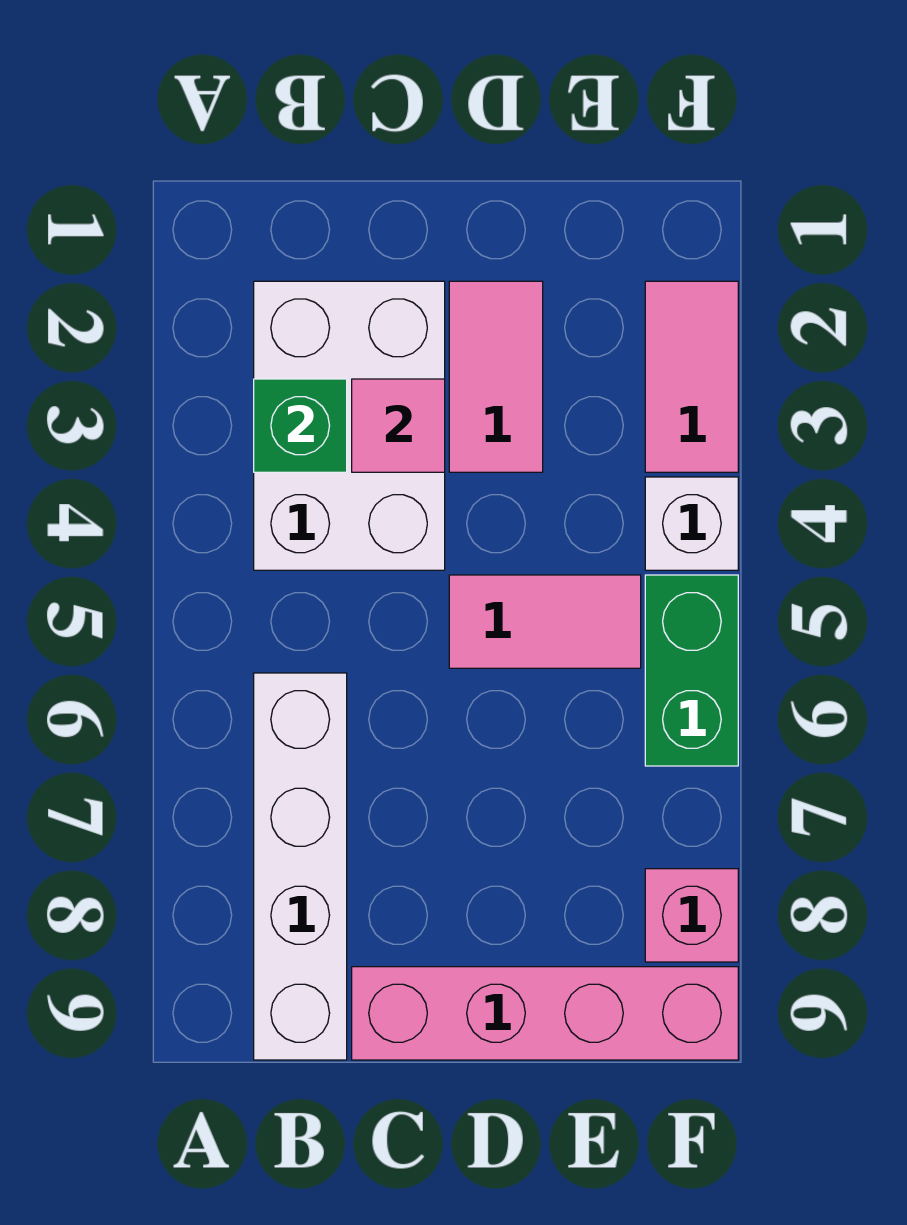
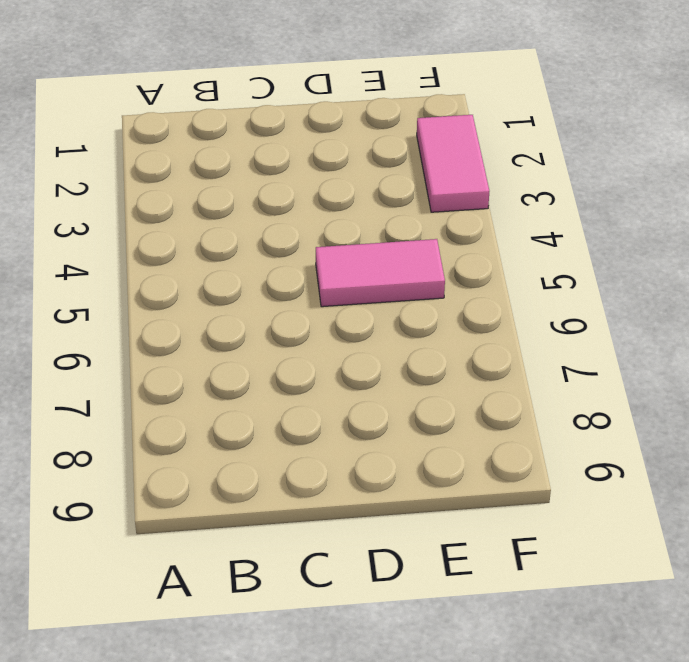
none -> white brick B2:C4 level 1
none -> white brick B6:B9 level 1

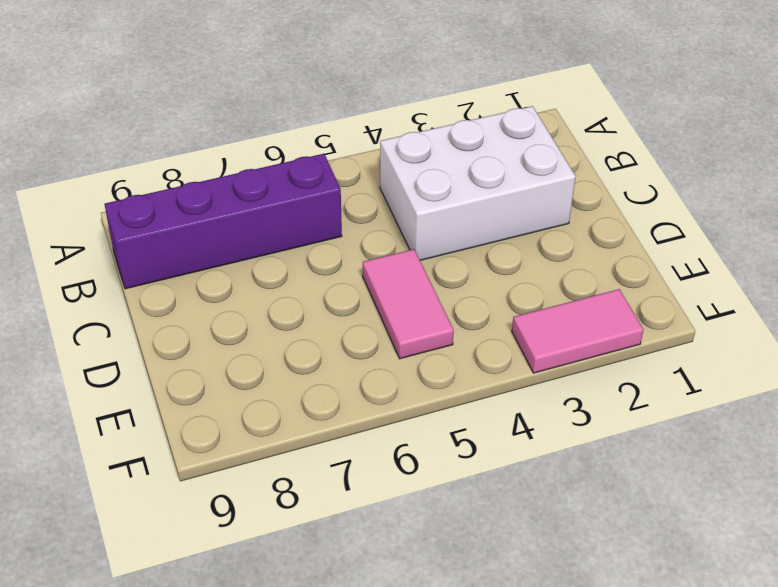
purple brick B6:B9 level 1 -> white brick B6:B9 level 1
none -> pink brick C9:F9 level 1
none -> pink tile D2:D3 level 1

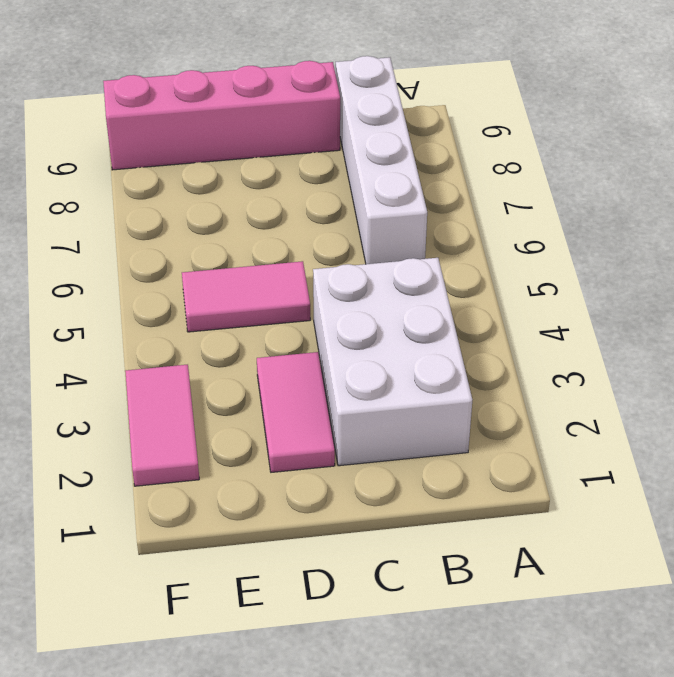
none -> white brick F4 level 1
none -> green brick F5:F6 level 1

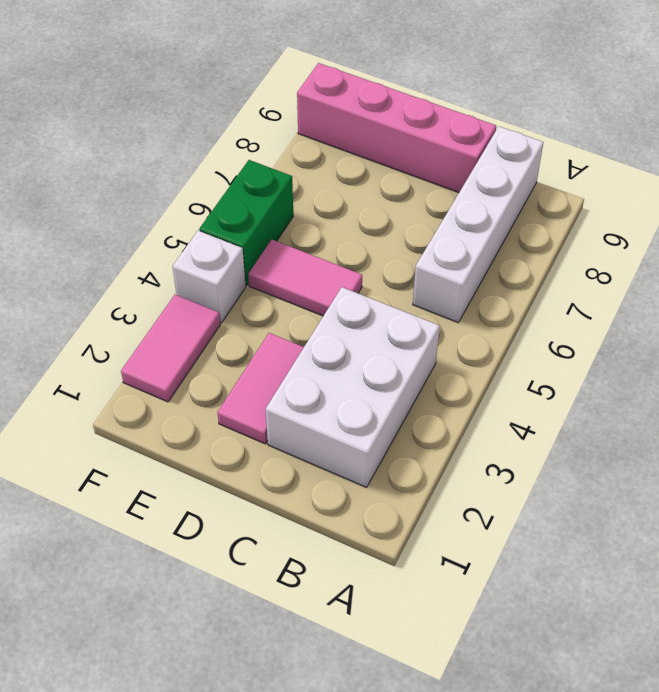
none -> pink brick F8 level 1
none -> green brick B3 level 2

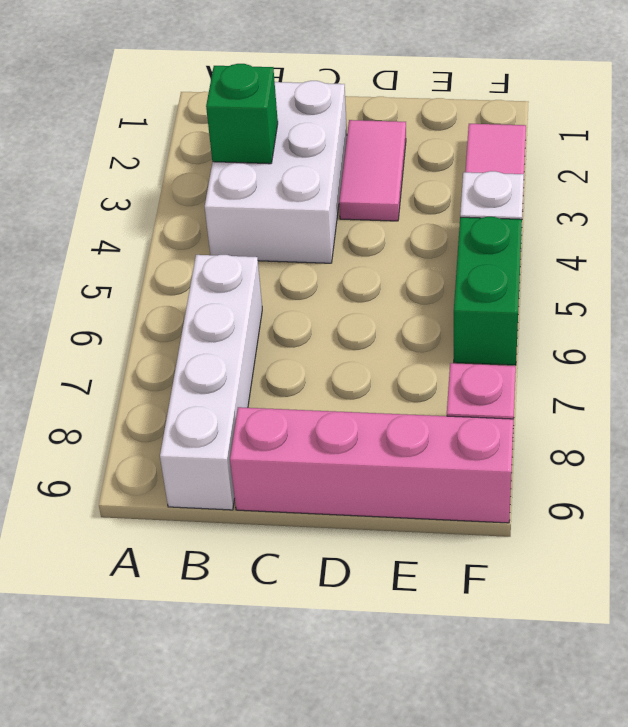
none -> pink tile D5:E5 level 1
none -> pink tile C3 level 2

